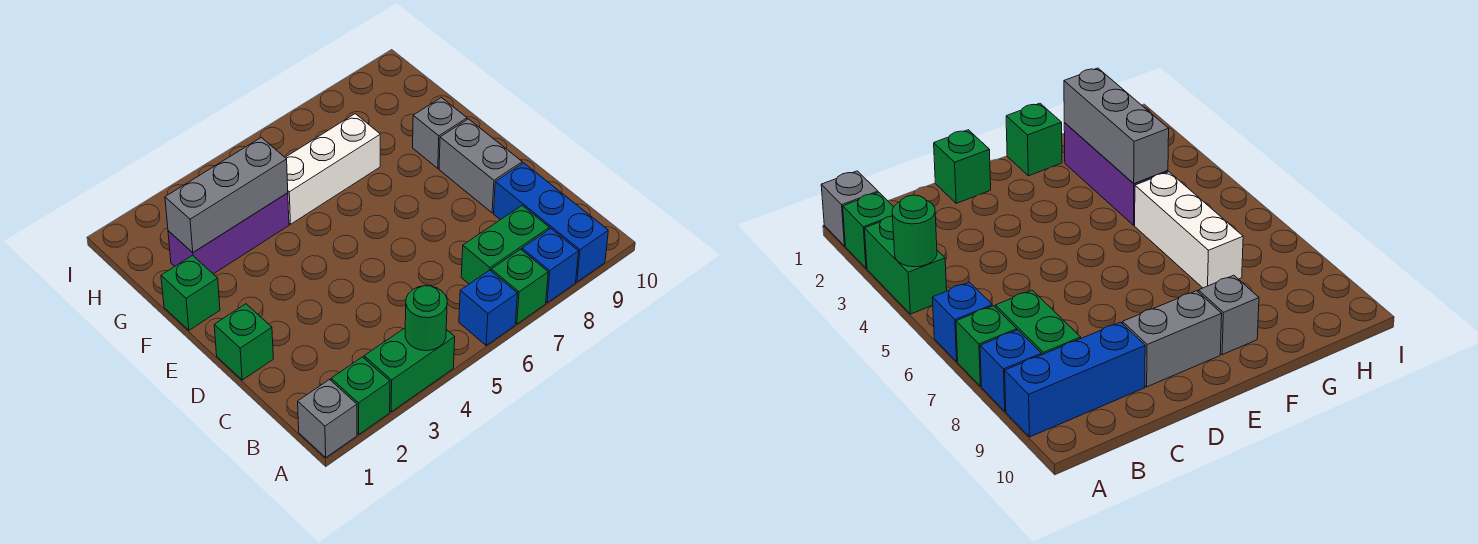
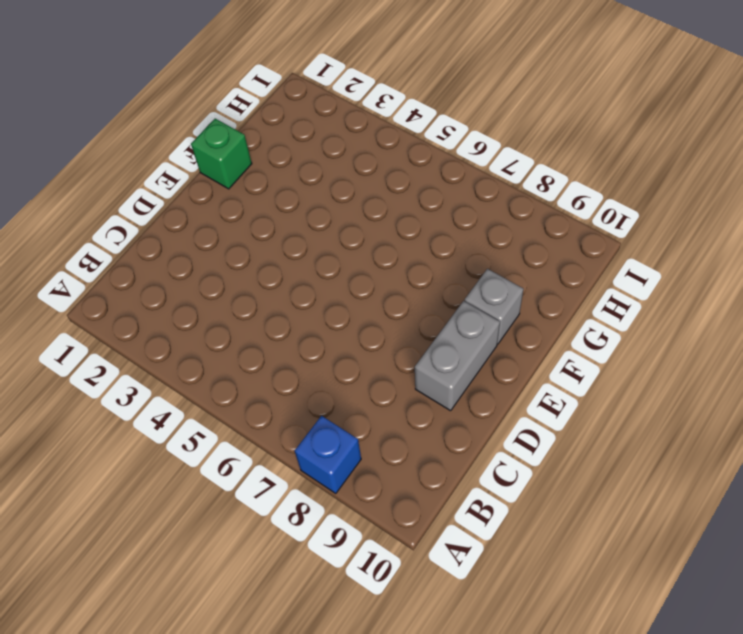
none -> grey brick A1 level 1
none -> green brick A2 level 1
none -> green brick A3:A4 level 1

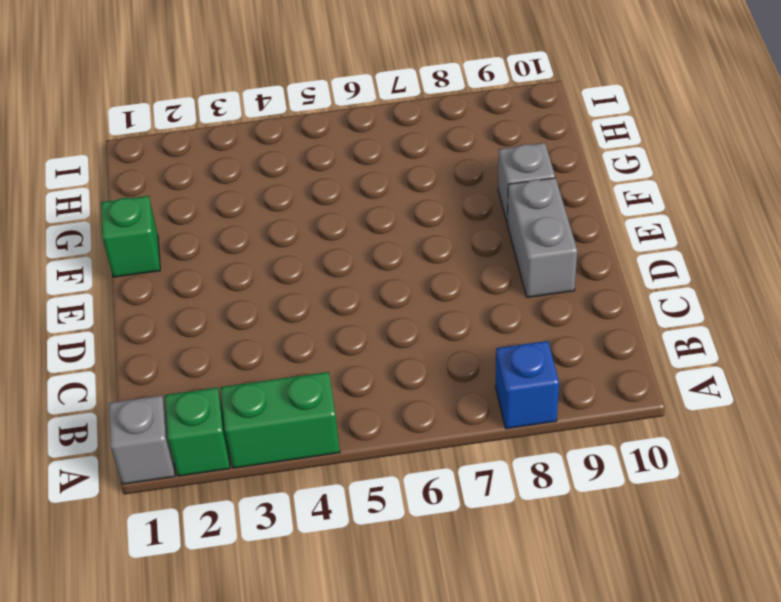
none -> blue brick A6 level 1
none -> green brick A7 level 1
none -> blue brick A9:C9 level 1

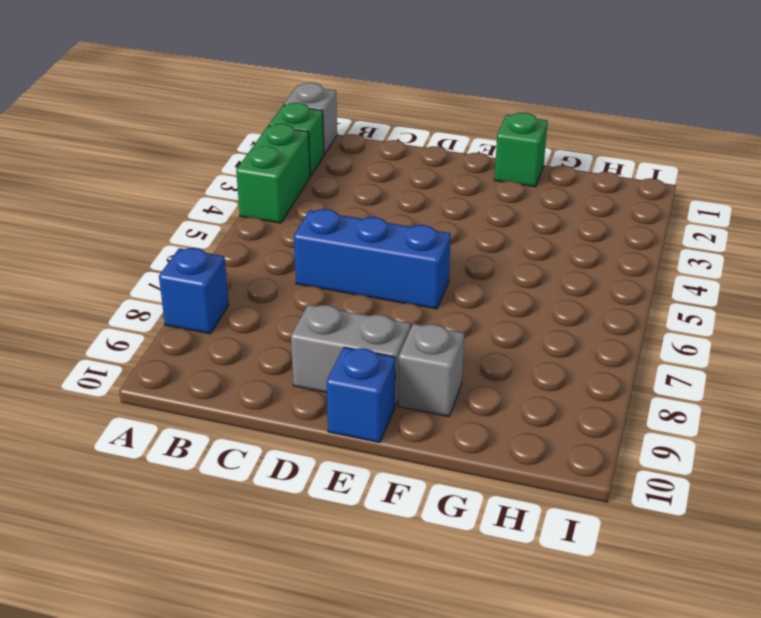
blue brick C6:E6 level 1 -> blue brick A9:C9 level 1
blue brick E10 level 1 -> blue brick A6 level 1
none -> green brick A7 level 1
none -> green brick B7:B8 level 1
none -> green brick D1 level 1

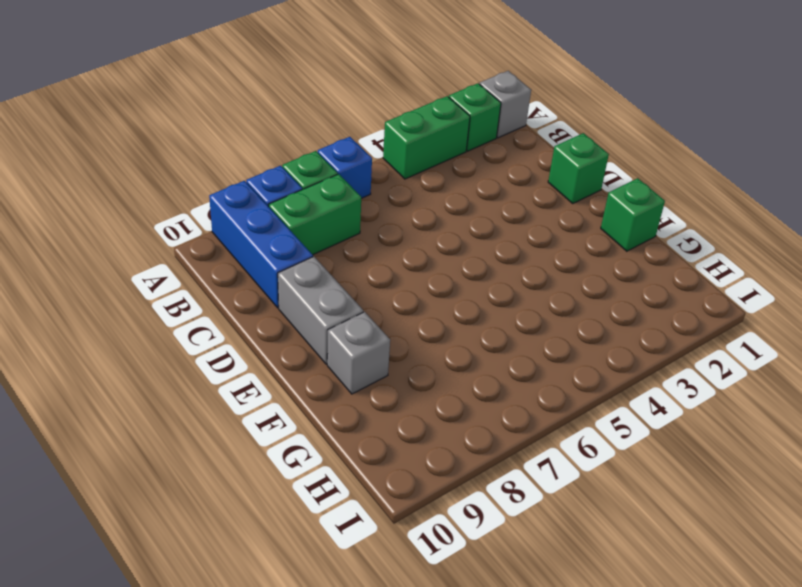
none -> purple brick G2:G4 level 1
none -> white brick G5:G7 level 1
none -> green round brick A4 level 2

